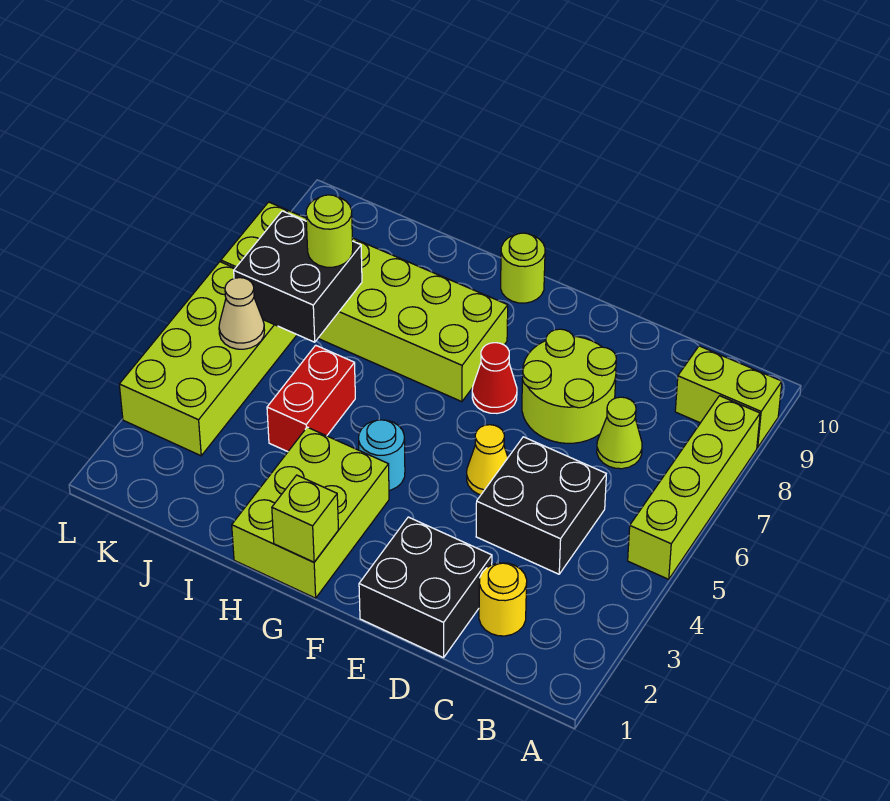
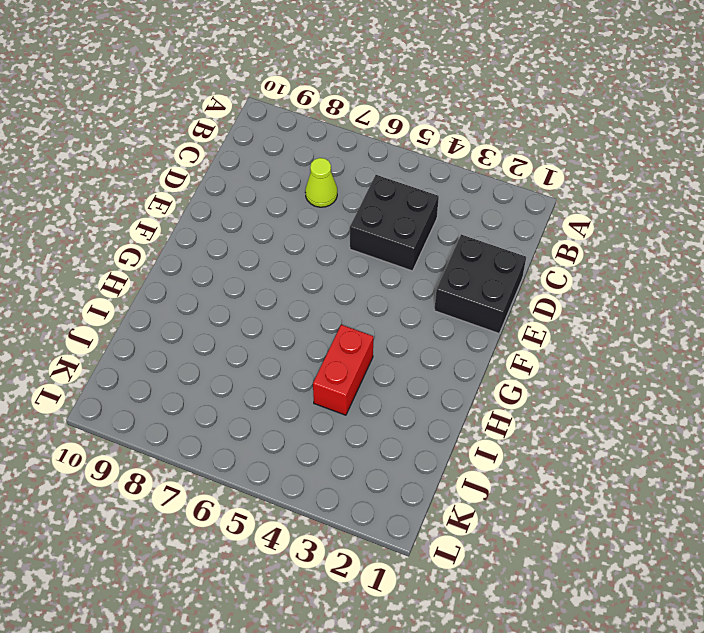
red brick H4:I4 level 1 -> red brick I4:I5 level 1
none -> lime brick A5:A8 level 1
none -> lime brick A9:B9 level 1
none -> yellow round brick C2 level 1

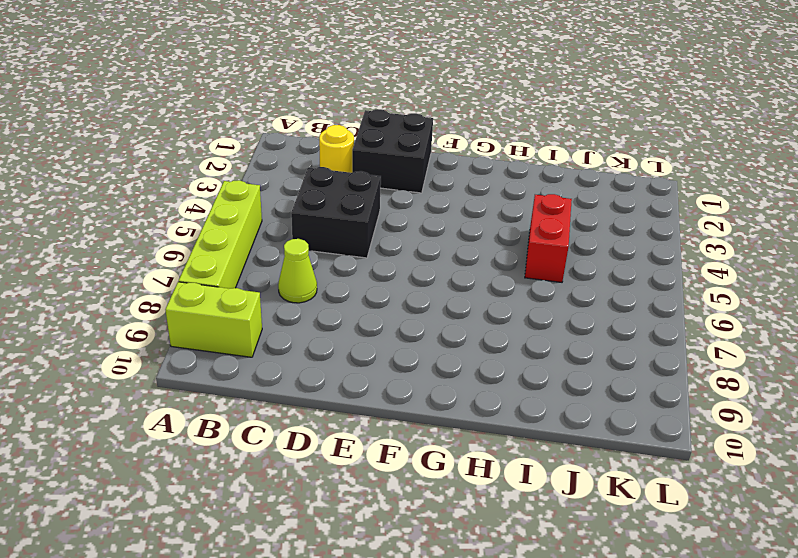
none -> lime round brick D7:E8 level 1
none -> yellow cone E5 level 1
none -> red cone F7 level 1

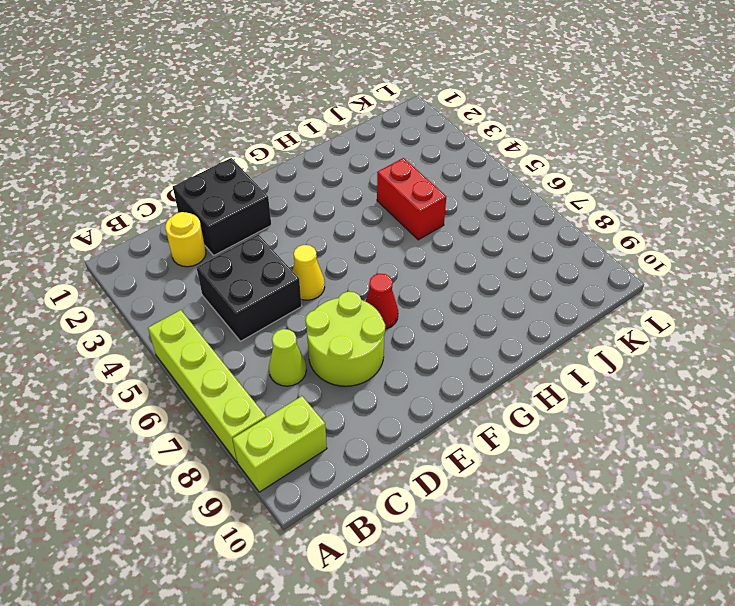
none -> lime brick G1:H3 level 1
none -> cyan round brick G4 level 1
none -> lime brick G7:L8 level 1

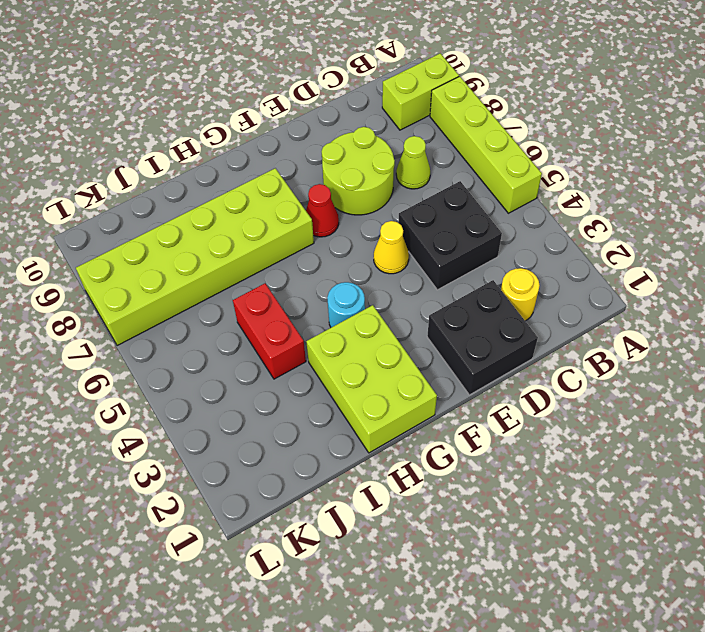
none -> lime round brick G10 level 1
none -> lime brick K3:L6 level 1
none -> lime brick G1 level 2

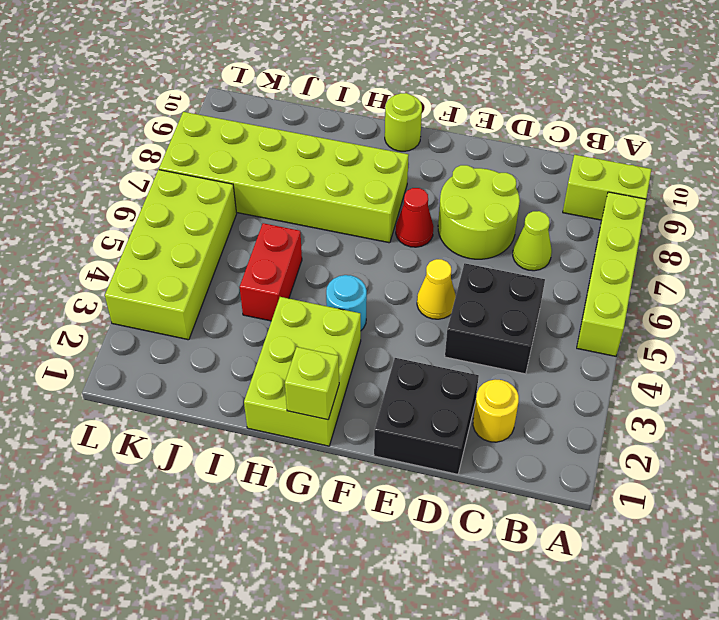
none -> black brick J6:K7 level 2
none -> tan cone K5 level 2
none -> lime round brick J7 level 3

